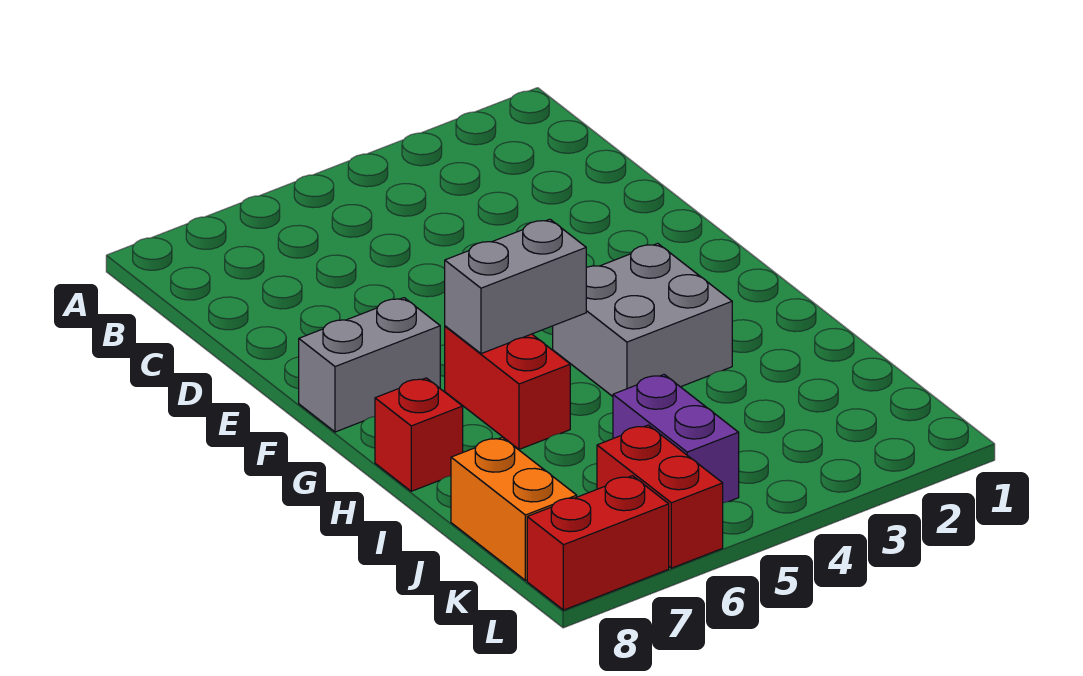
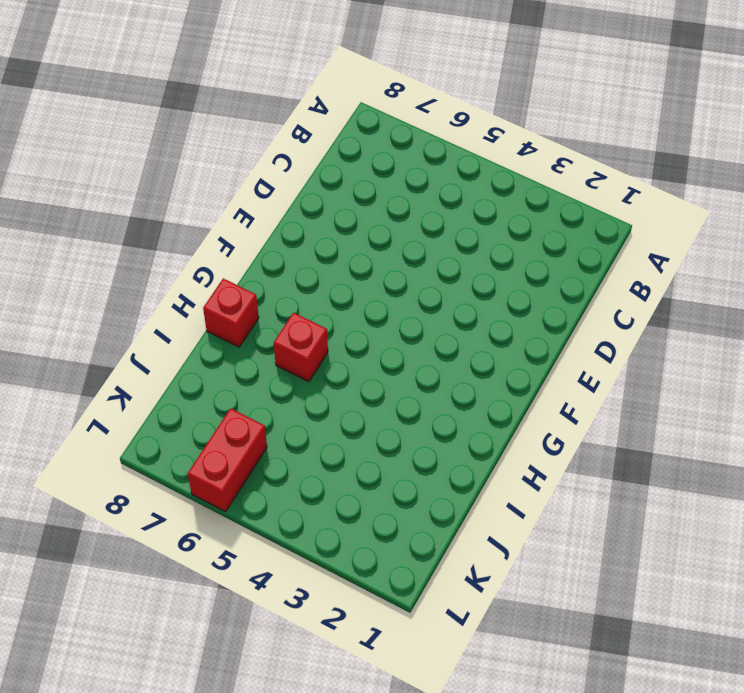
red brick H6 level 1 -> red brick G6:H6 level 1
none -> grey brick F7:F8 level 1
none -> grey brick G3:H4 level 1

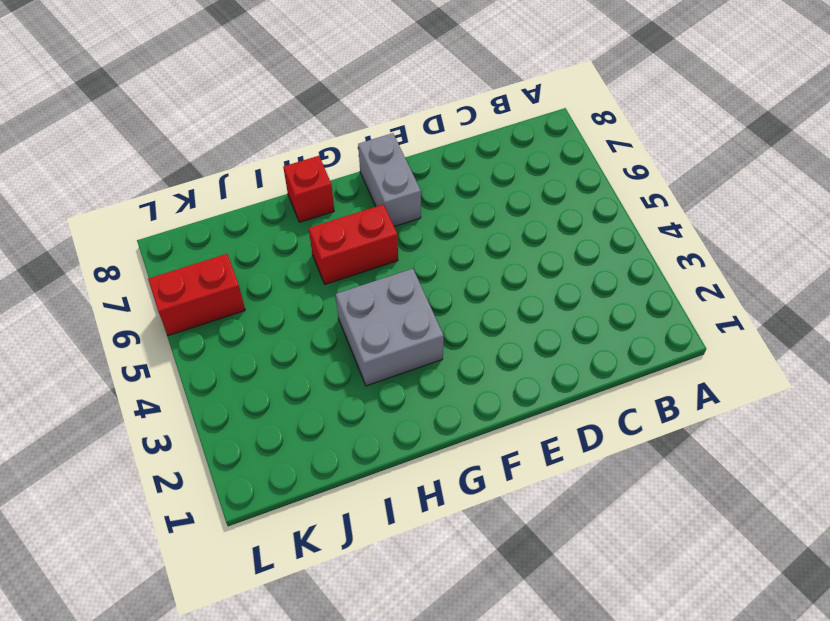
none -> purple brick J5:K5 level 1
none -> orange brick J8:K8 level 1

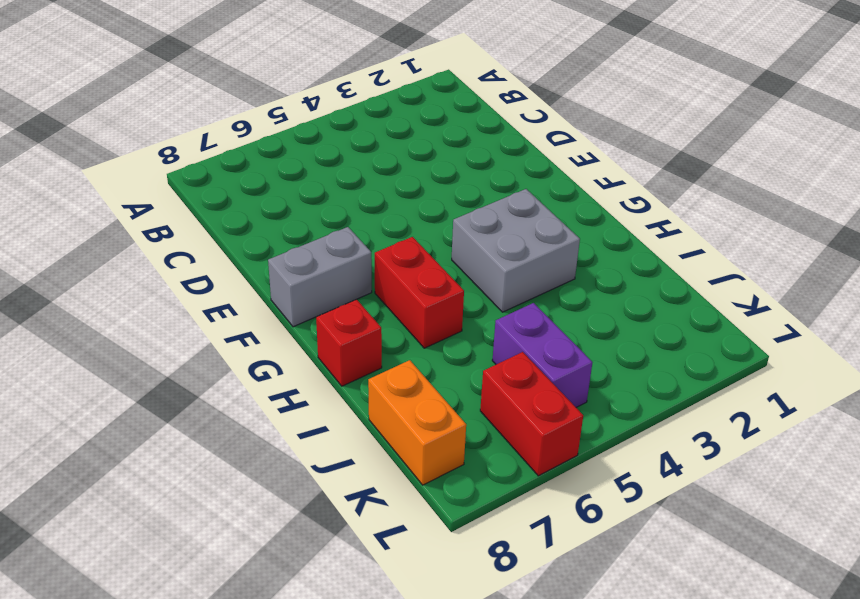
none -> red brick L7:L8 level 1
none -> grey brick G5:G6 level 2

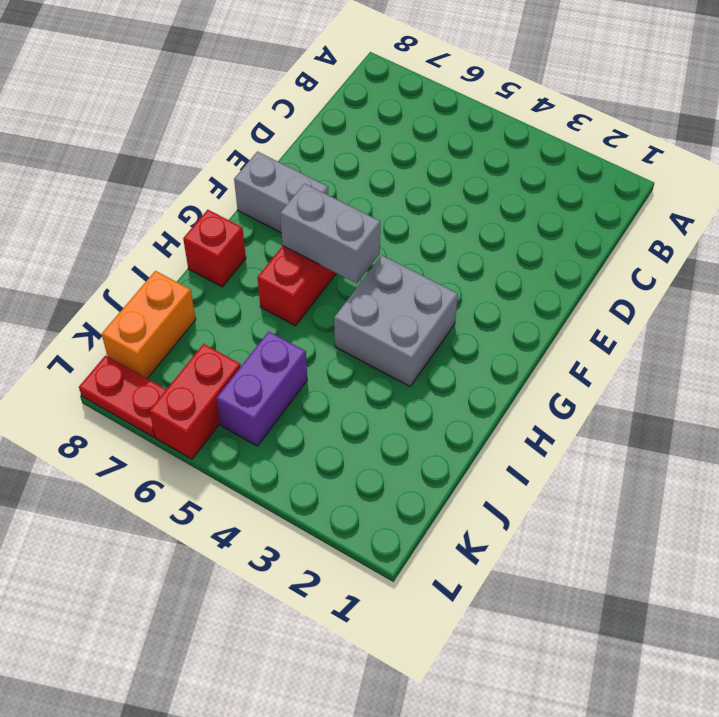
red plate L7:L8 level 1 -> red brick L7:L8 level 1

